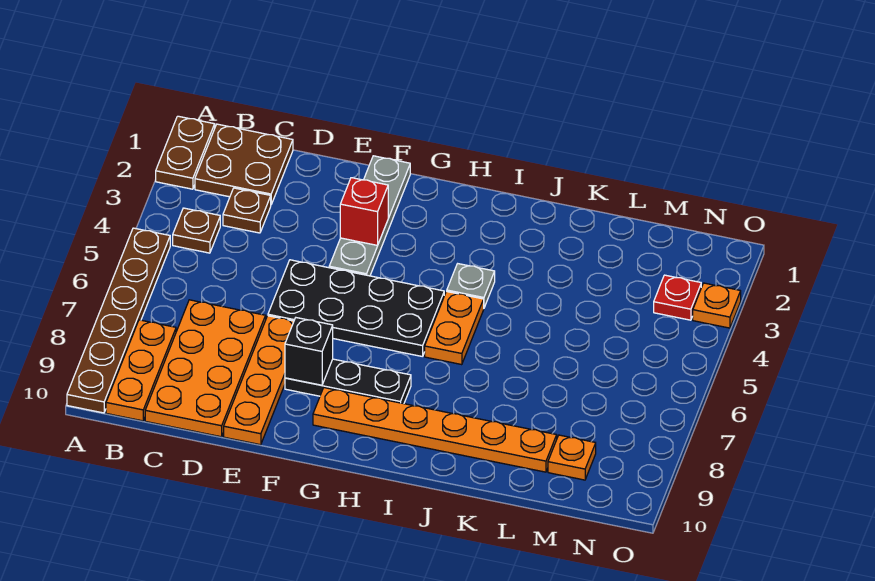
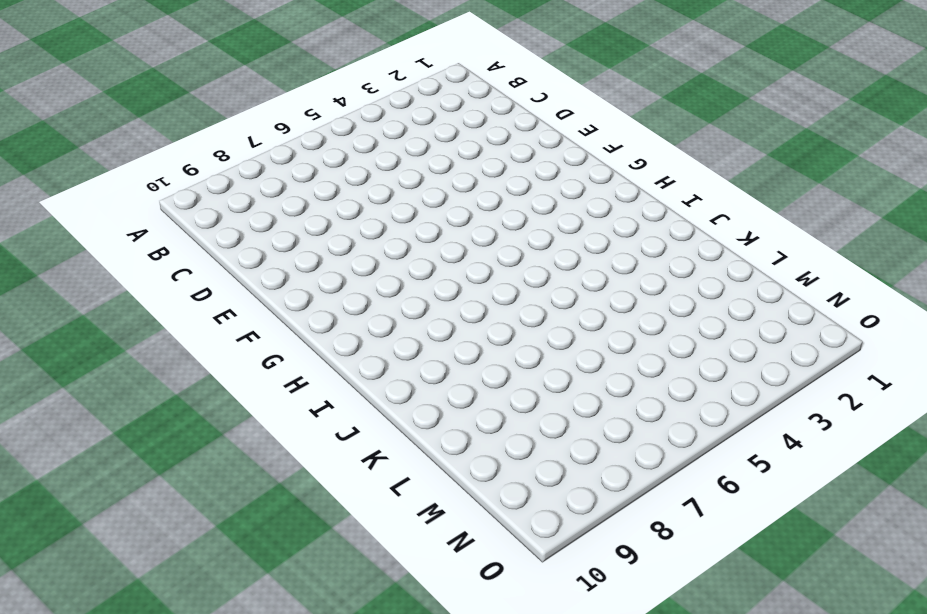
none -> brown plate A1:A2 level 1
none -> brown plate A5:A10 level 1
none -> brown plate B1:C2 level 1

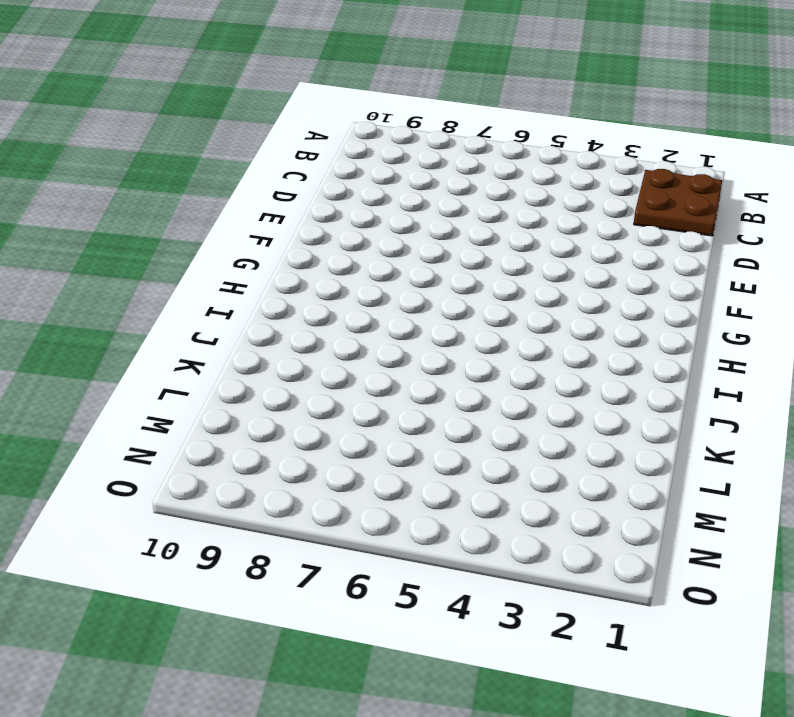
none -> brown plate A1:A2 level 1
none -> brown plate A5:A10 level 1
none -> brown plate B4 level 1

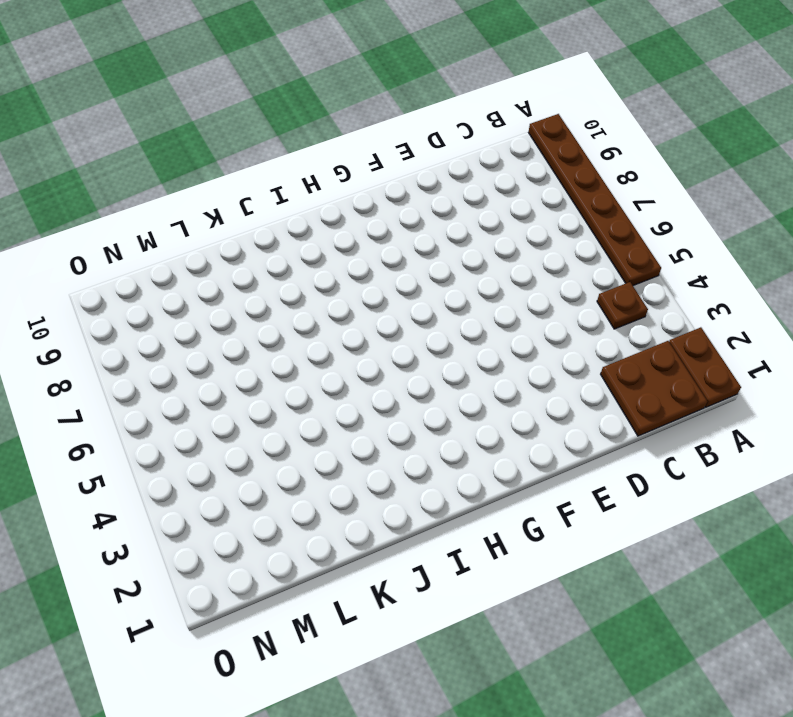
none -> orange plate B8:B10 level 1
none -> brown plate C3 level 1
none -> orange plate C7:D10 level 1

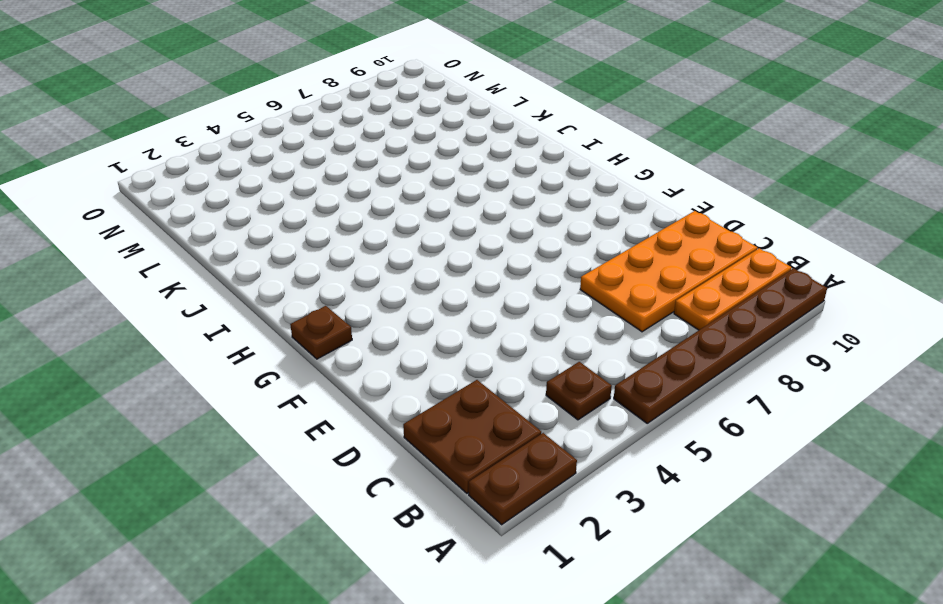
brown plate G1 level 1 -> brown plate C3 level 1
none -> black plate E5:H6 level 1
none -> orange plate E7:E10 level 1
none -> grey plate F1:F4 level 1

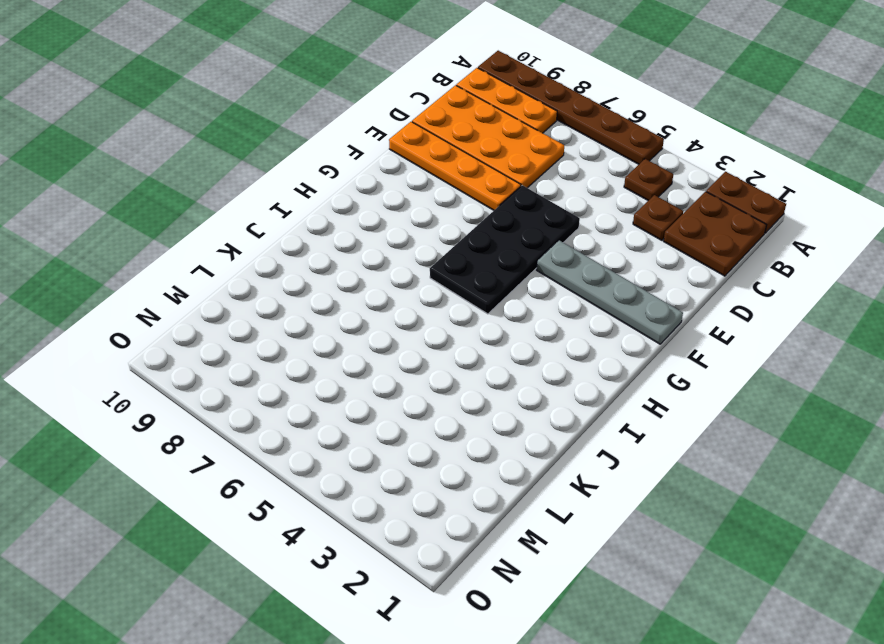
none -> black plate F8:H8 level 1
none -> orange plate G9:L9 level 1
none -> grey plate I4 level 1

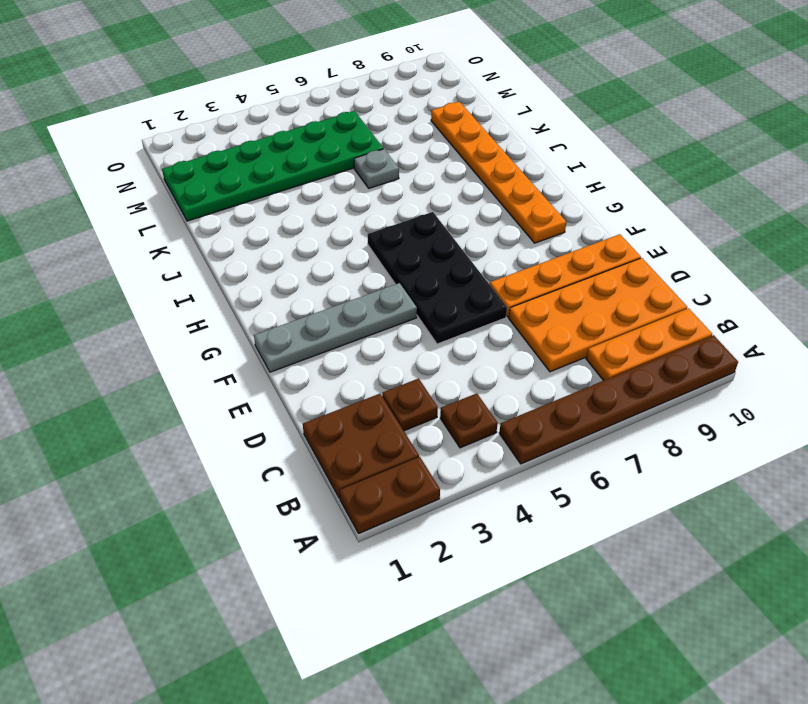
grey plate K6 level 1 -> grey plate I4 level 1
green plate L1:M6 level 1 -> none
none -> black plate F8:H8 level 1
none -> orange plate I5:I6 level 1
none -> orange plate M9 level 1

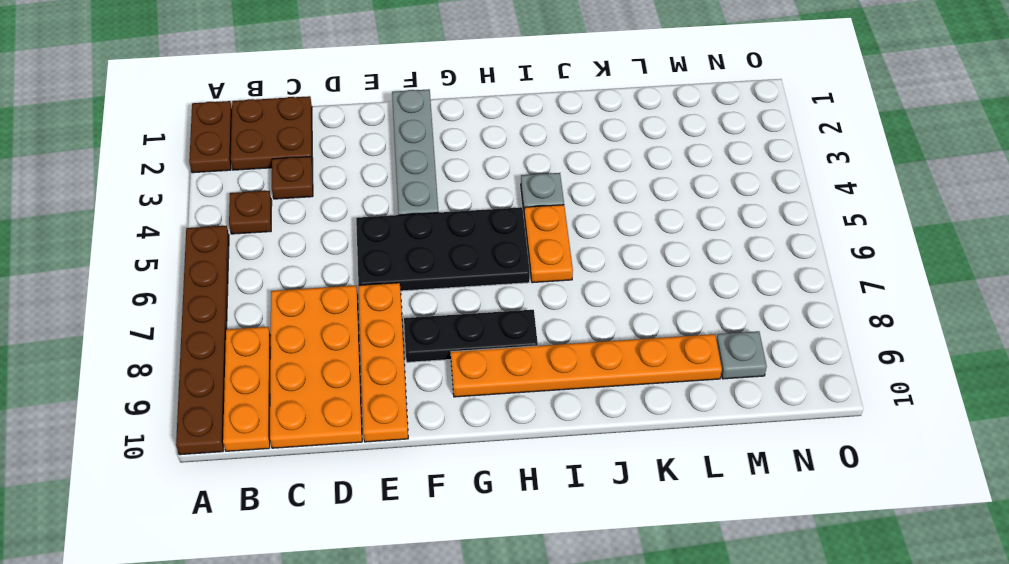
grey plate M9 level 1 -> orange plate M9 level 1
none -> red plate N3 level 1
none -> orange plate O3 level 1
none -> red brick F3 level 2

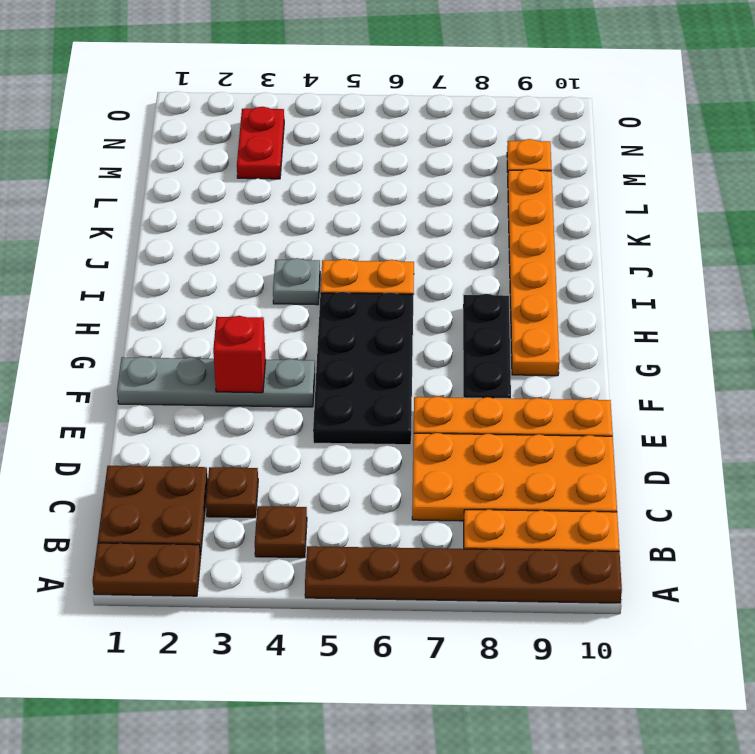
red plate M3:N3 level 1 -> red plate N3 level 1
none -> orange plate O3 level 1
none -> black brick F8 level 2

